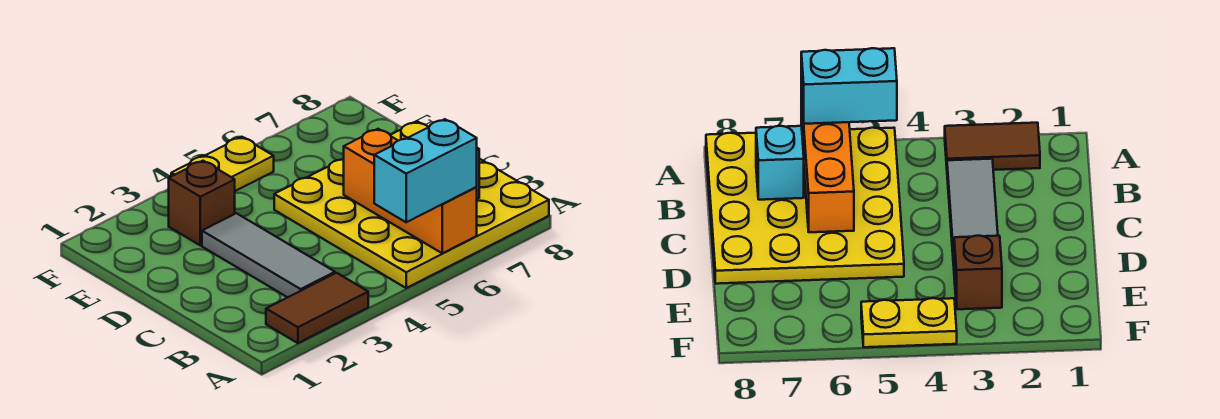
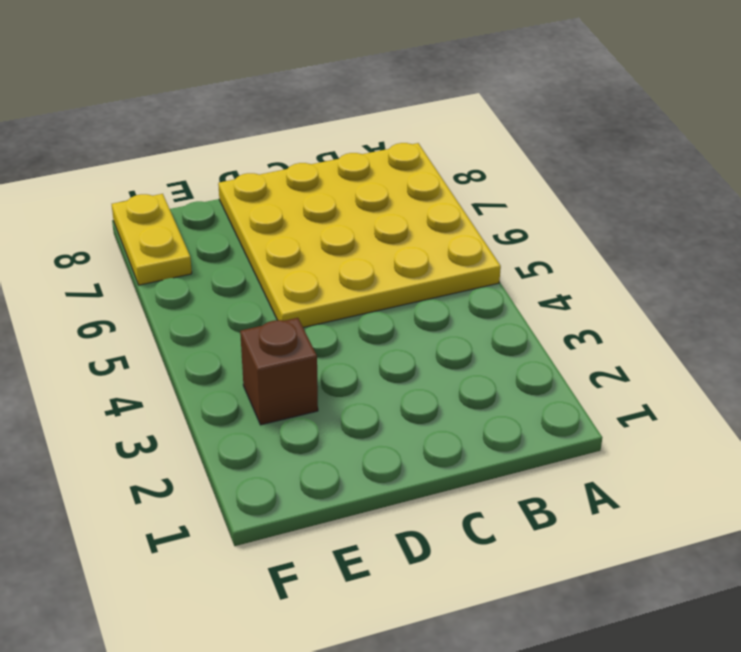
yellow plate F7:F8 level 1 -> yellow plate F4:F5 level 1
none -> brown tile A2:A3 level 1
none -> grey tile B3:D3 level 1

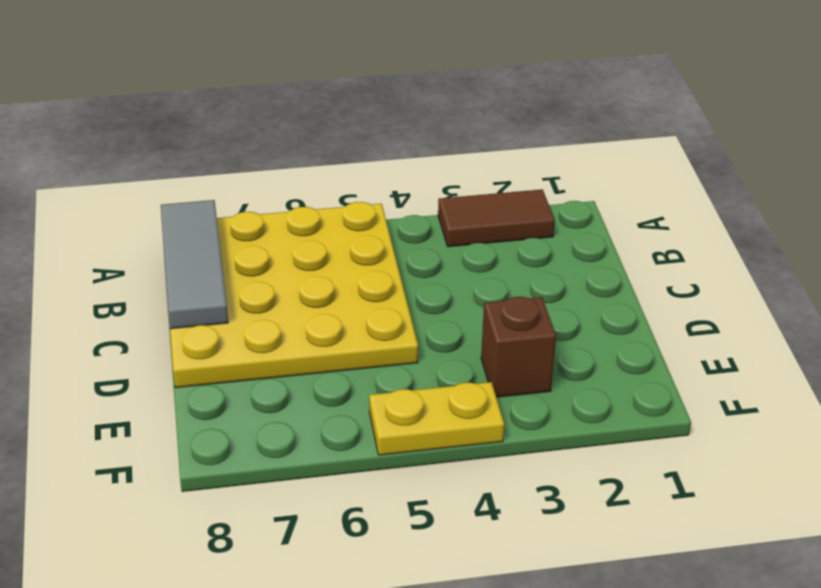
grey tile A8:C8 level 2 -> grey tile B3:D3 level 1
none -> orange brick A6:C6 level 2
none -> cyan brick B7 level 2

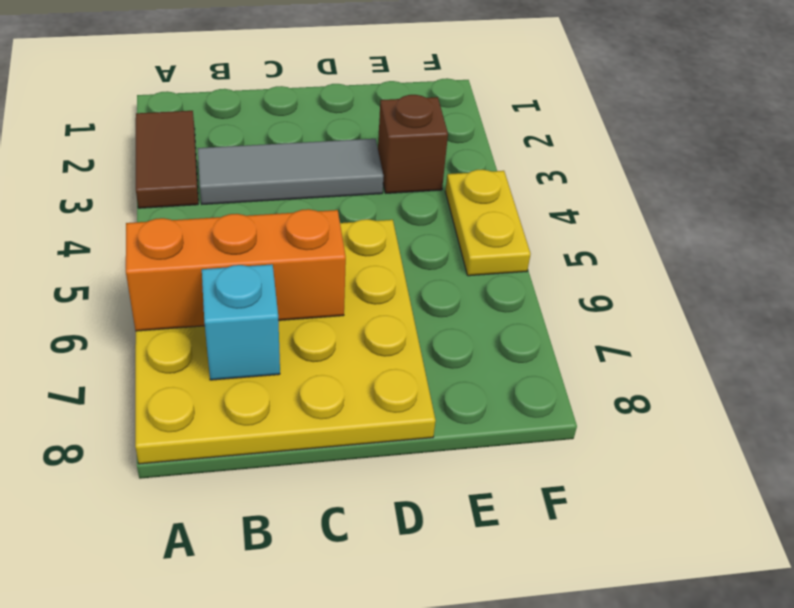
none -> cyan brick A5:A6 level 3

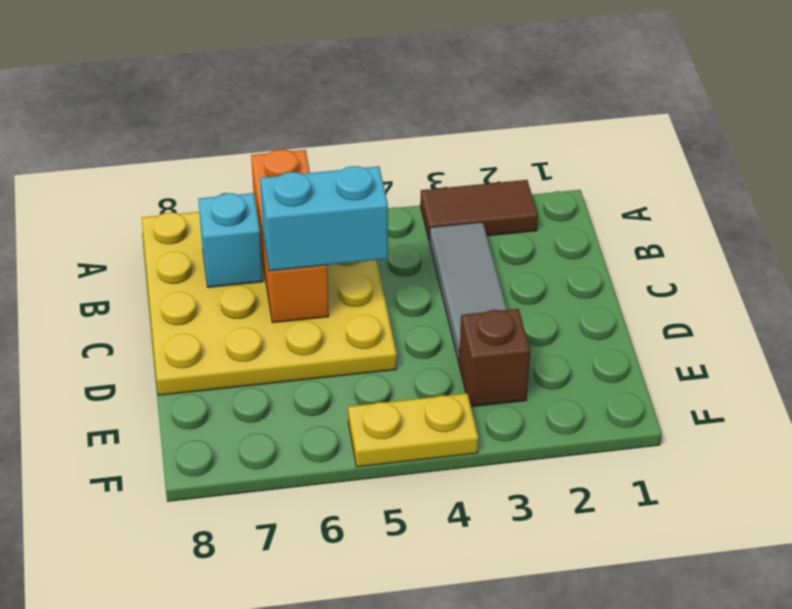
cyan brick C5:C6 level 3 -> cyan brick A5:A6 level 3

